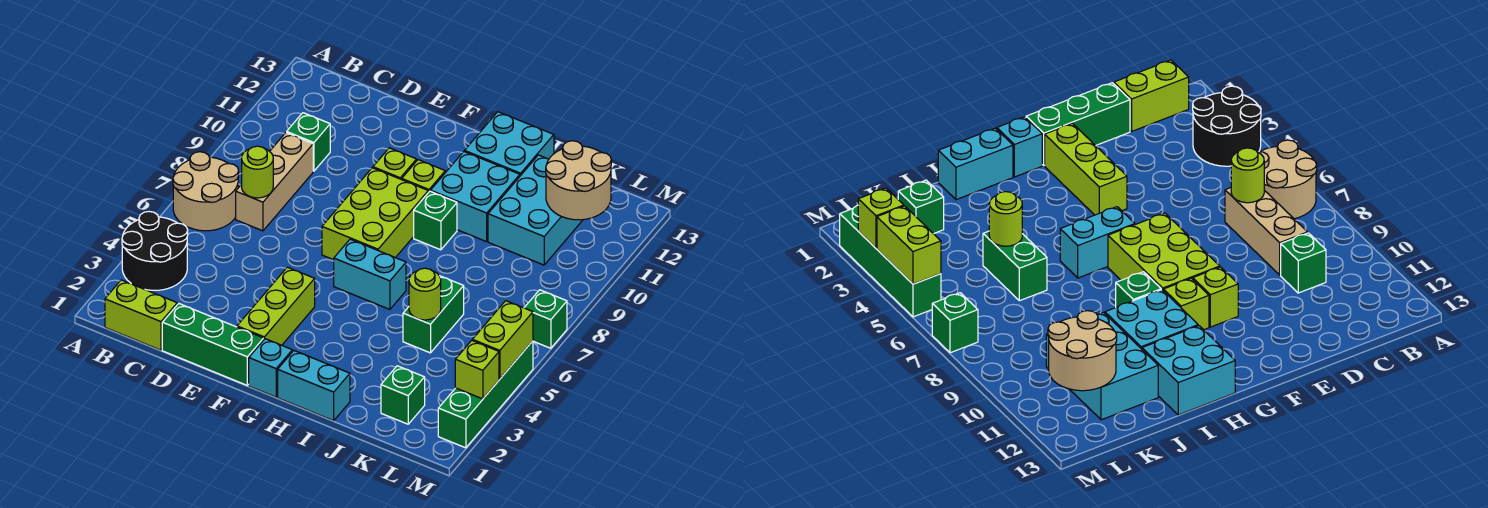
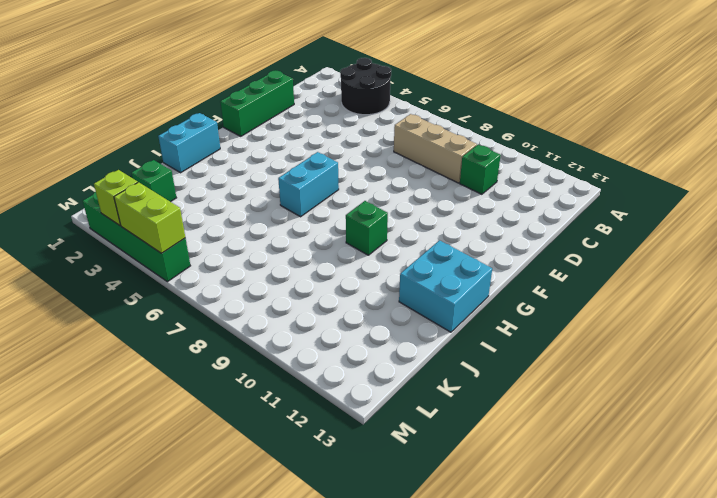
none -> tan round brick A6:B7 level 1
none -> lime brick B1:C1 level 1
none -> lime brick F2:F4 level 1

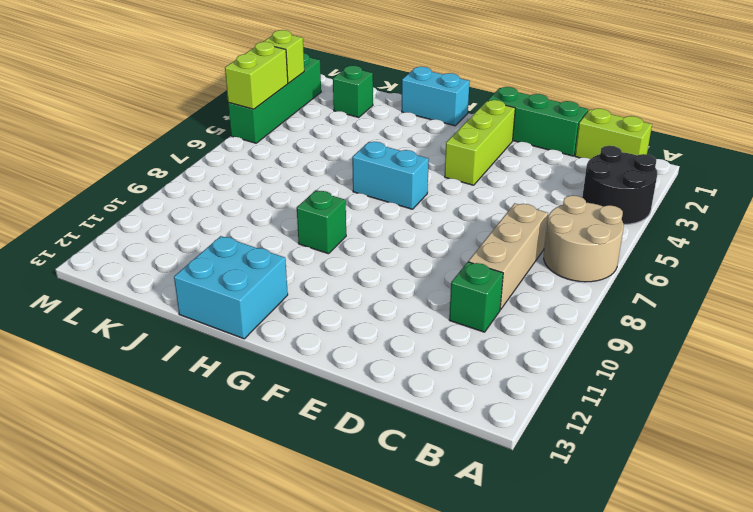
none -> lime brick F7:G9 level 1
none -> lime brick F10 level 1
none -> cyan brick G1 level 1

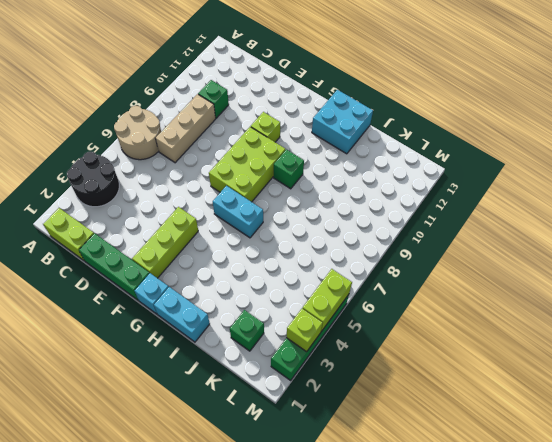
none -> lime brick G10 level 1
none -> cyan brick H10:I11 level 1
none -> green brick J5:J6 level 1

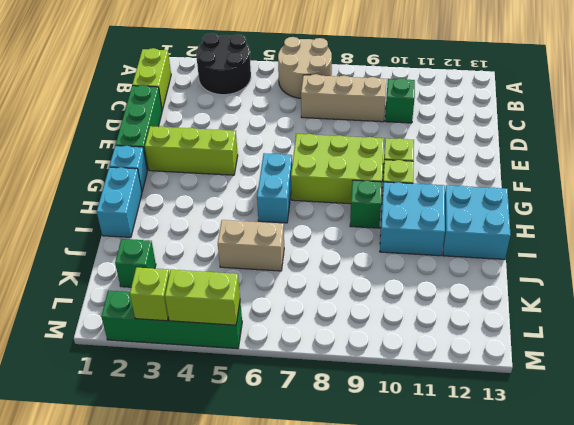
tan brick J5:J6 level 1 -> green brick J5:J6 level 1
none -> cyan brick J10:K12 level 1
none -> green brick M7 level 1
none -> lime round brick C7 level 2

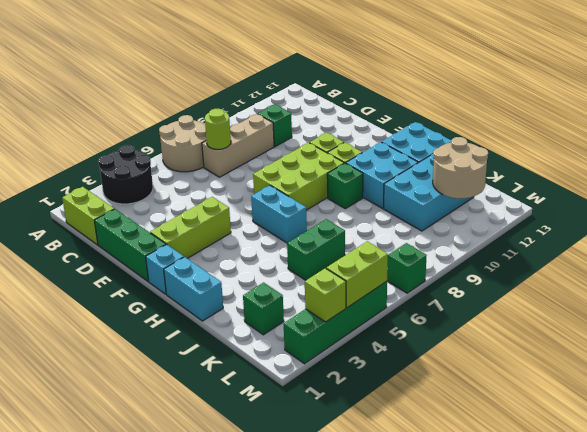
none -> lime round brick J5 level 2

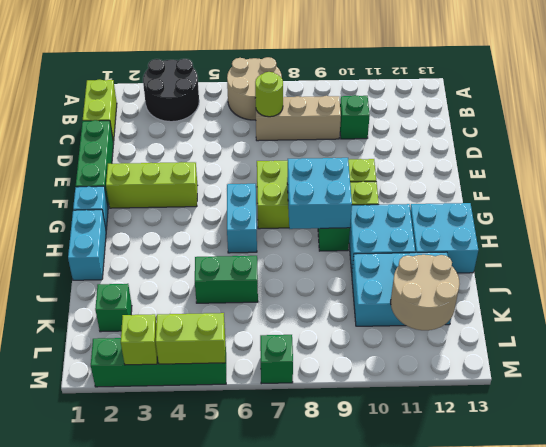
cyan brick G8:H9 level 2 -> none
none -> lime round brick J5 level 2

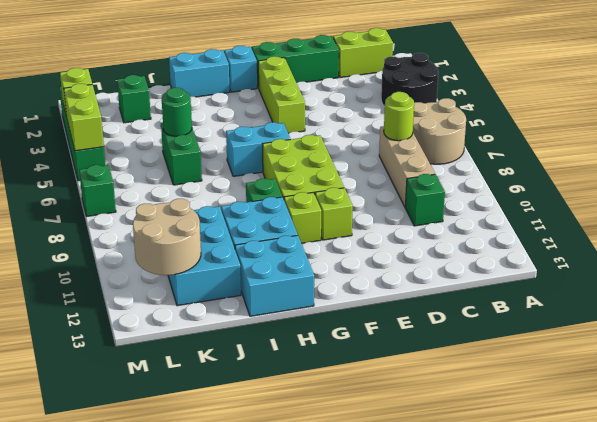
green round brick J5 level 2 -> lime round brick J5 level 2

